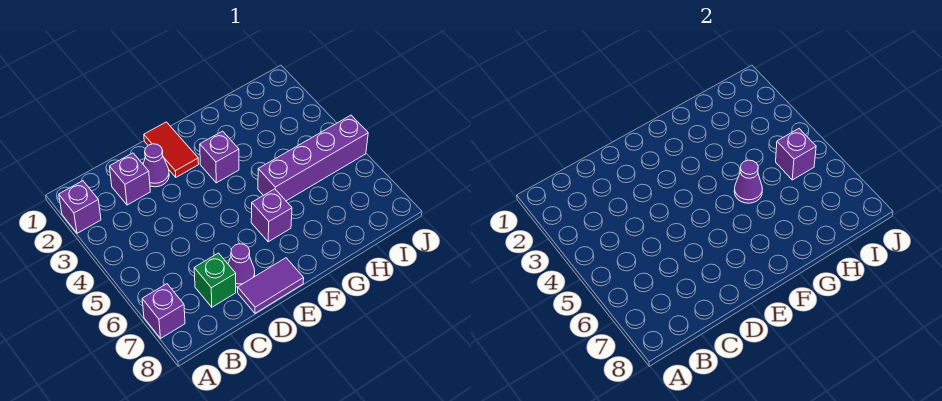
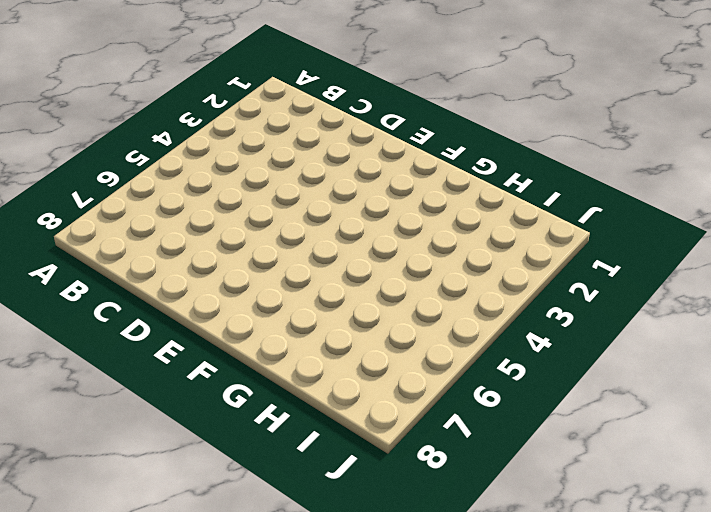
none -> purple brick A2 level 1
none -> purple brick A7 level 1
none -> purple brick C2 level 1

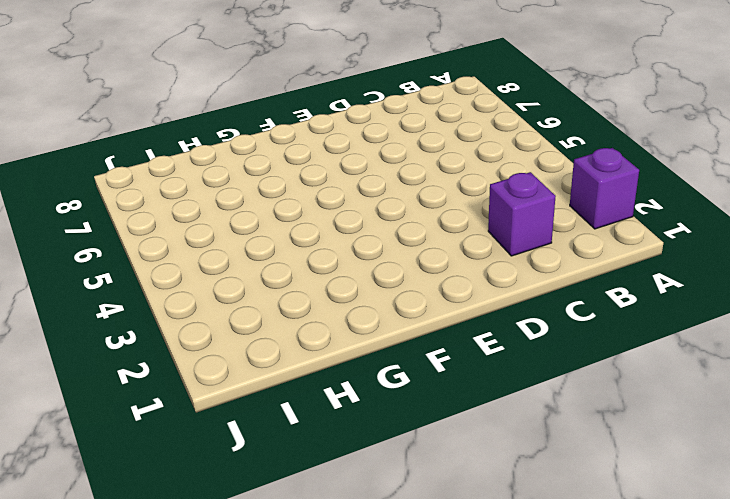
none -> purple brick A7 level 1
none -> green brick C7 level 1
none -> purple cone D2 level 1

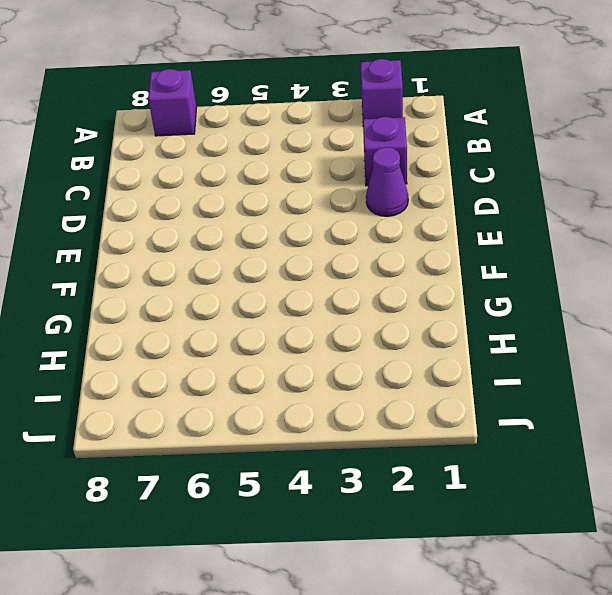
none -> green brick C7 level 1
none -> purple cone D7 level 1
none -> purple tile D8:E8 level 1

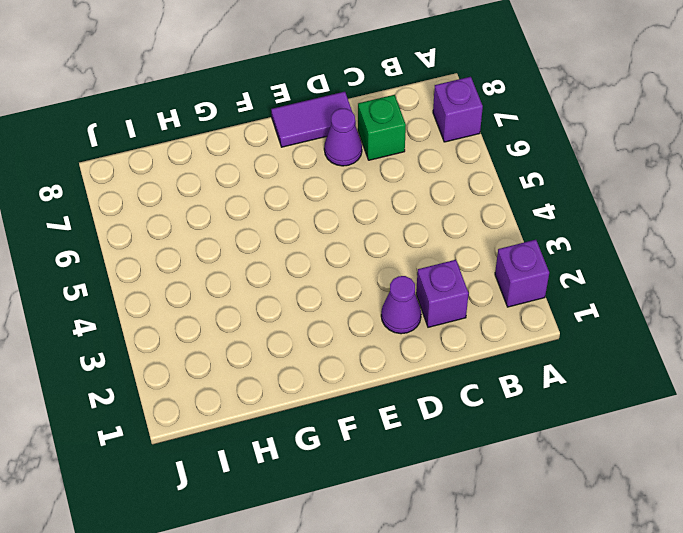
none -> red tile E1:E2 level 1
none -> purple brick F3 level 1
none -> purple brick F6 level 1

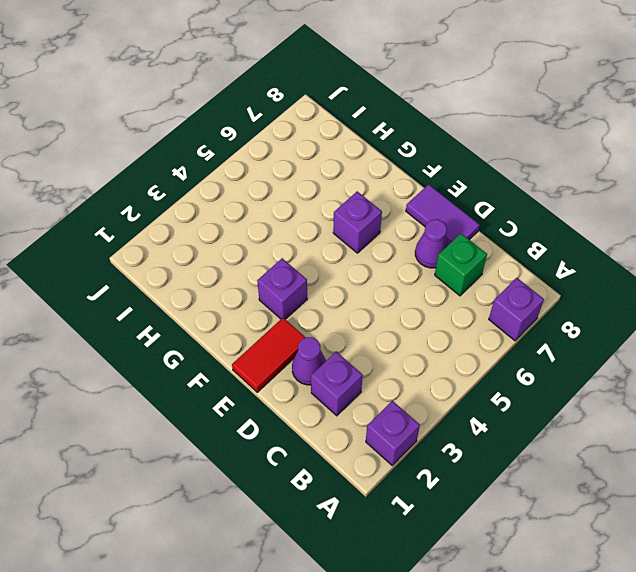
none -> purple brick G5:J5 level 1
none -> purple cone G5 level 2
none -> purple brick I5 level 2

